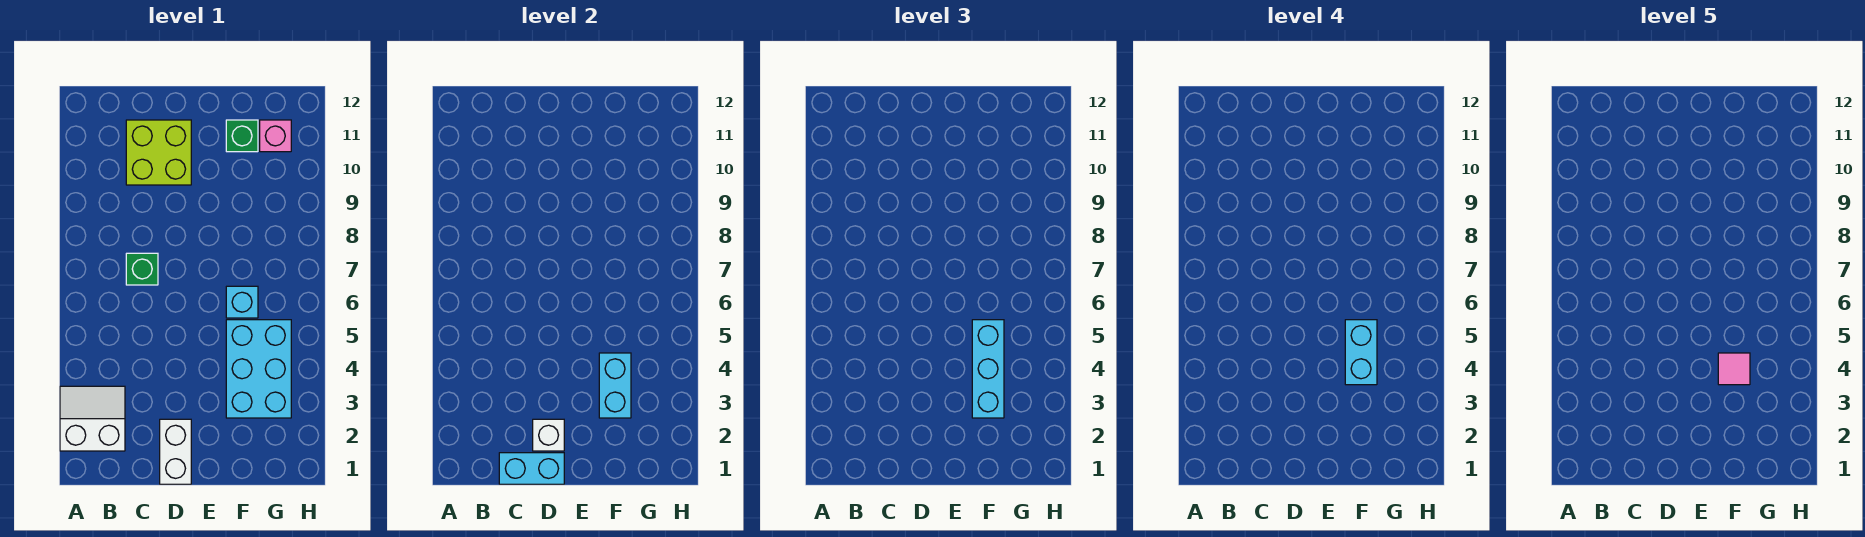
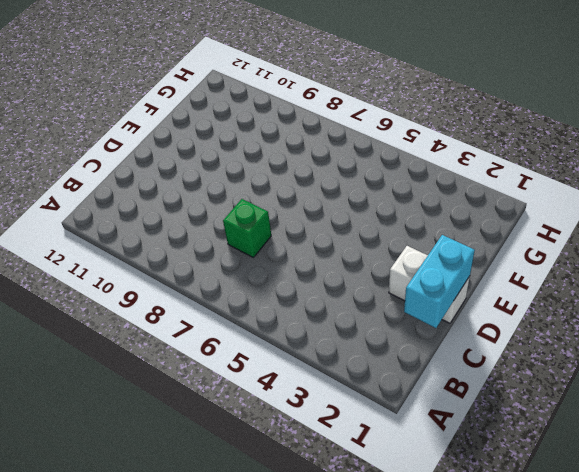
none -> white slope A2:B3 level 1 top 2
none -> lime brick C10:D11 level 1
none -> cyan brick F3:G5 level 1

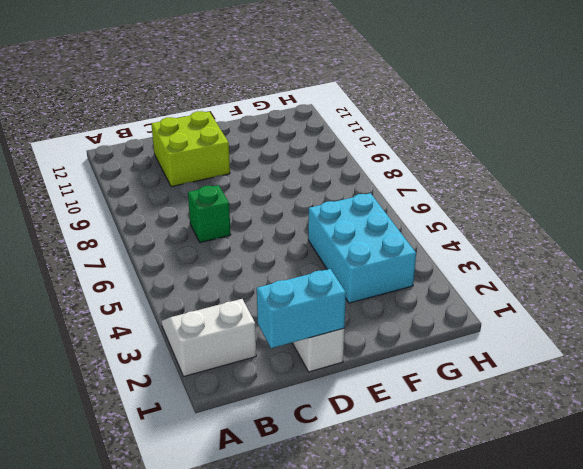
none -> cyan brick F6 level 1
none -> green brick F11 level 1
none -> pink brick G11 level 1

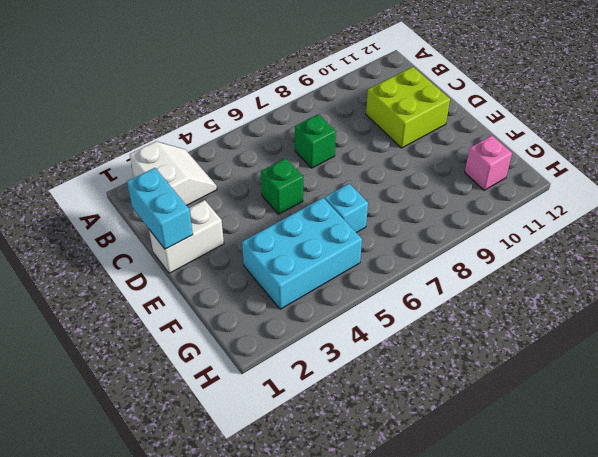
green brick D5 level 1 -> green brick F11 level 1
none -> white brick D2 level 2
none -> cyan brick F3:F4 level 2
none -> cyan brick F3:F5 level 3

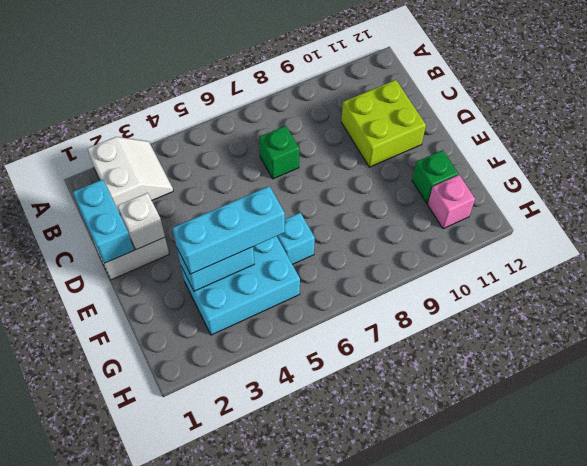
none -> cyan brick F4:F5 level 4
none -> pink tile F4 level 5

